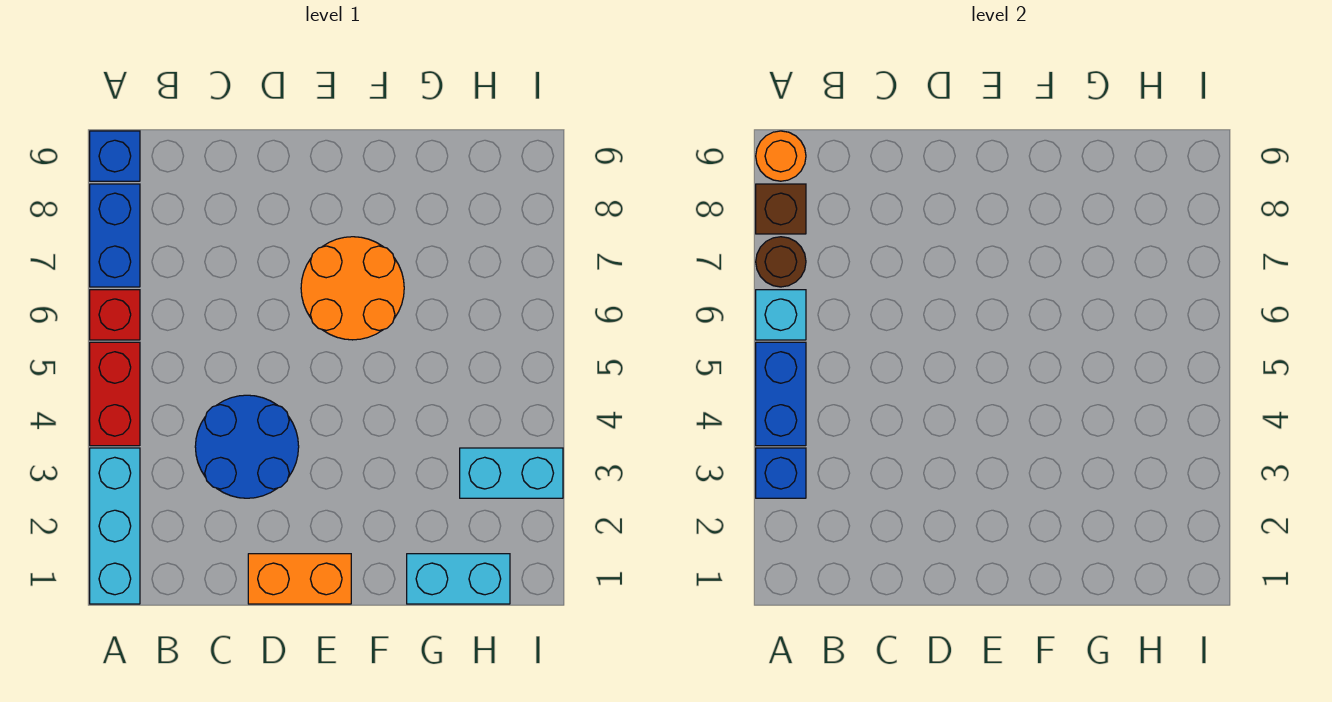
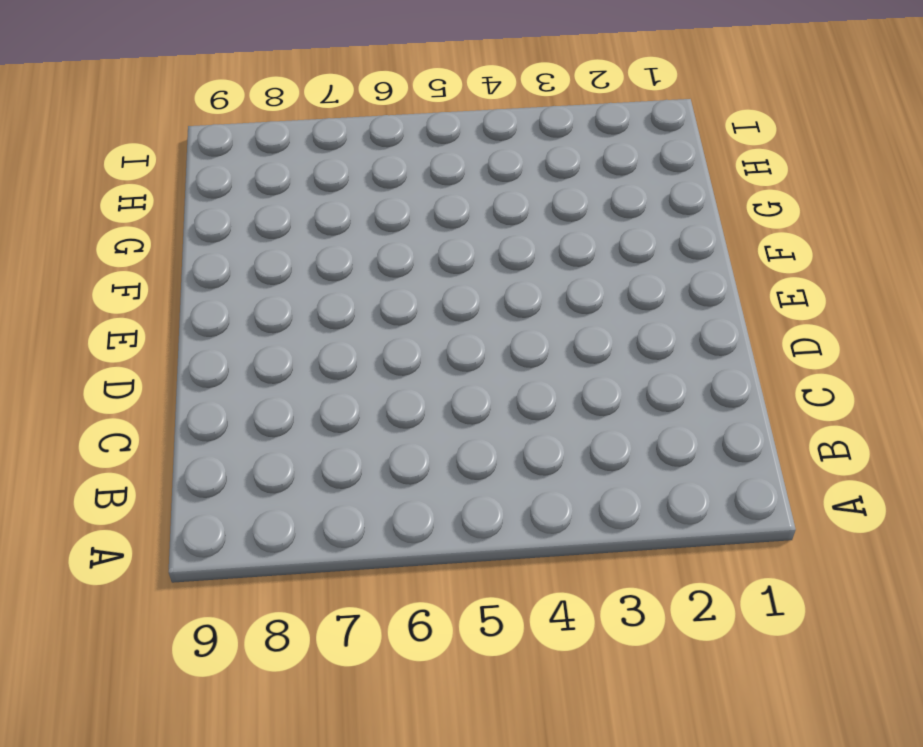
none -> cyan brick A1:A3 level 1
none -> red brick A4:A5 level 1
none -> red brick A6 level 1

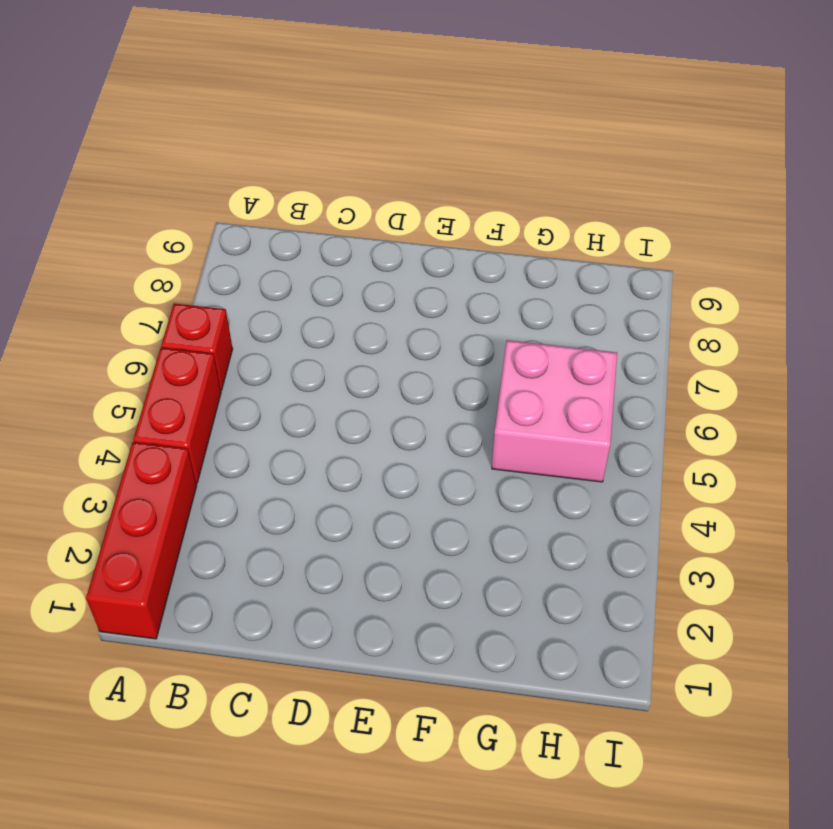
red brick A1:A3 level 1 -> cyan brick A1:A3 level 1
pink brick G5:H6 level 1 -> none
none -> blue brick A7:A8 level 1
none -> blue brick A9 level 1
none -> blue round brick C3:D4 level 1

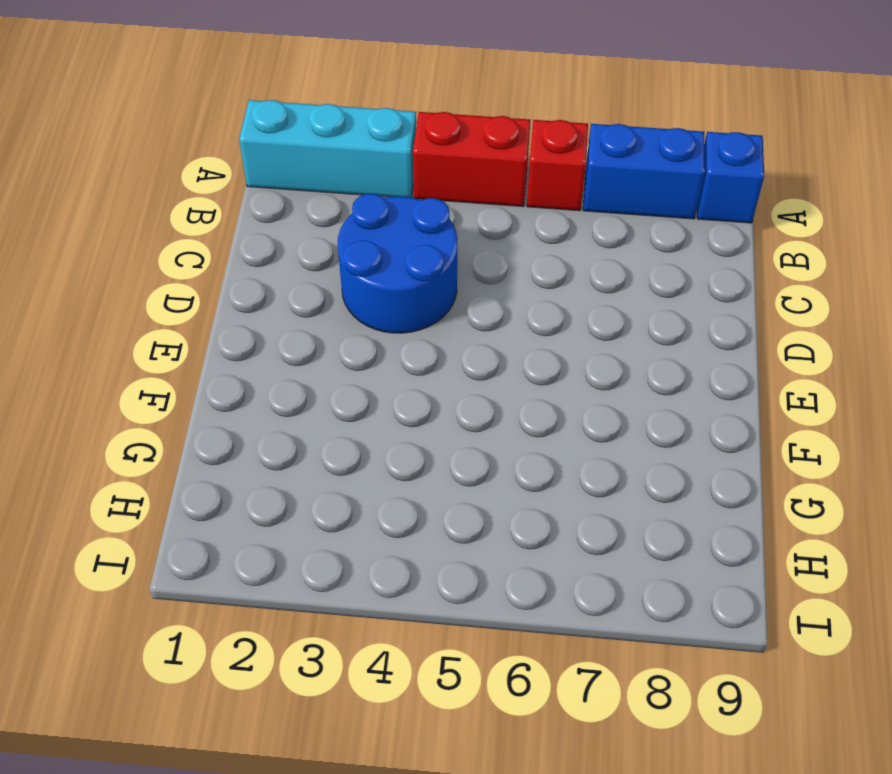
none -> orange brick D1:E1 level 1
none -> orange round brick E6:F7 level 1
none -> cyan brick G1:H1 level 1

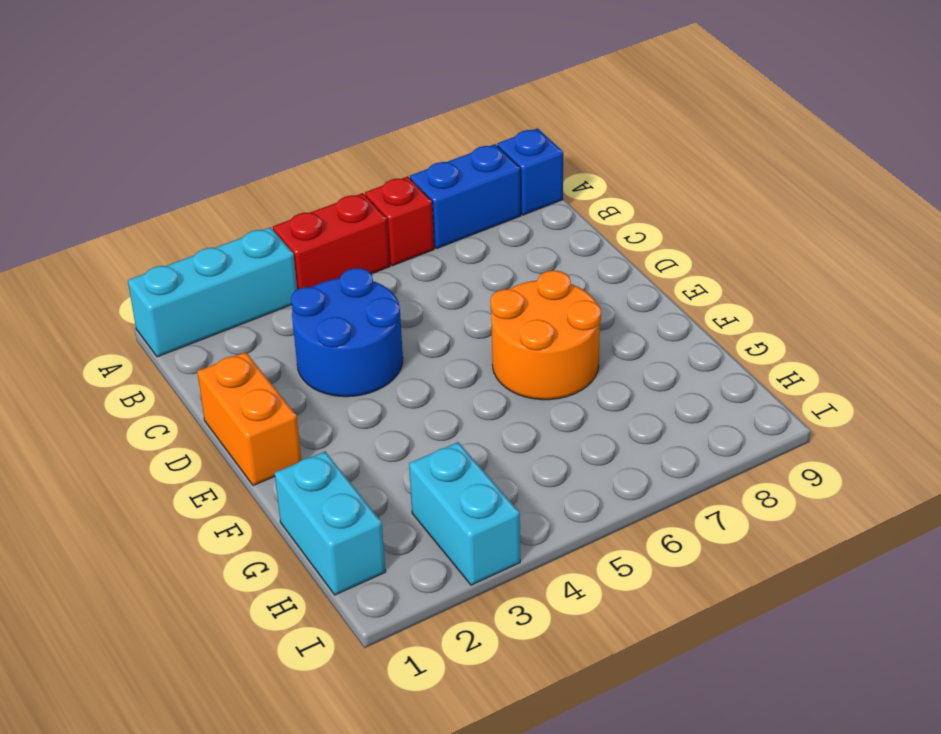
none -> blue brick A3 level 2
none -> blue brick A4:A5 level 2
none -> cyan brick A6 level 2

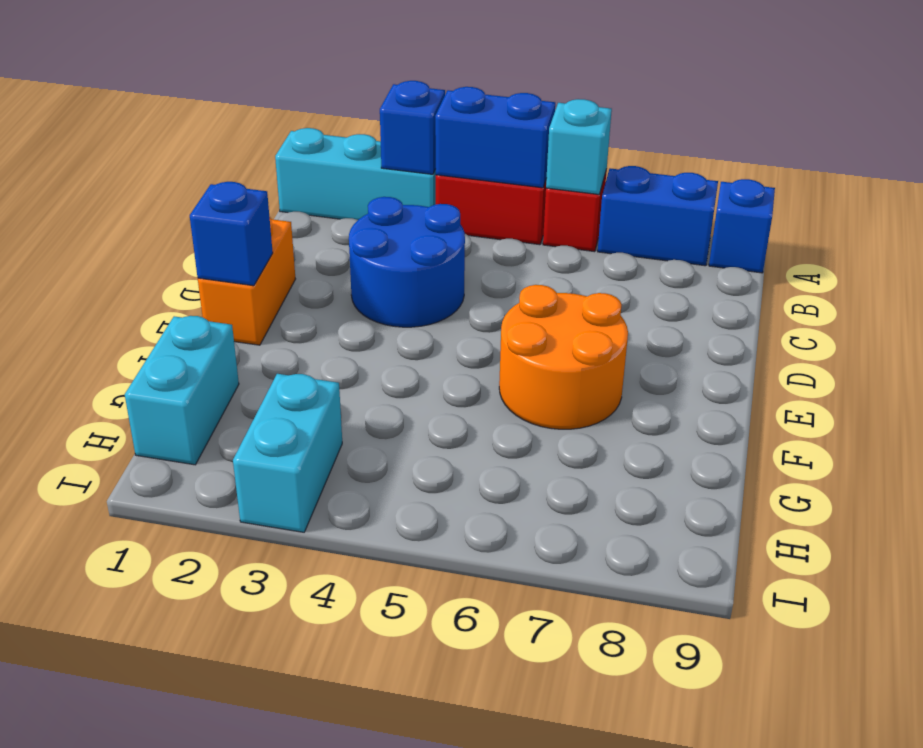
blue brick E1 level 2 -> none
none -> brown round brick A7 level 2
none -> brown brick A8 level 2
none -> orange round brick A9 level 2

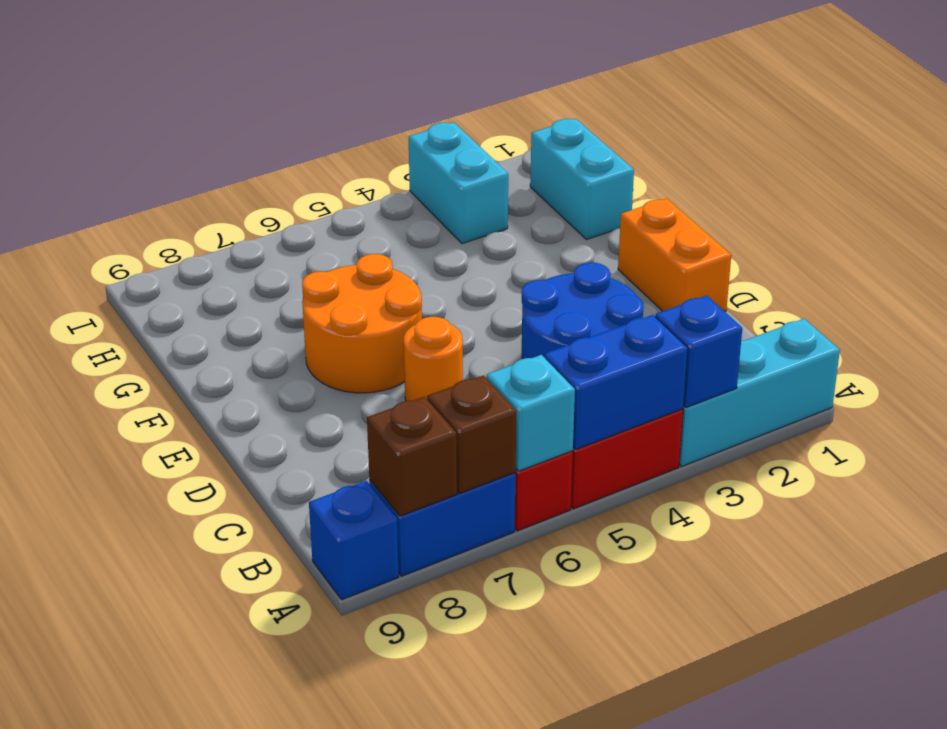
brown brick A7 level 2 -> brown round brick A7 level 2
orange round brick D6 level 1 -> orange round brick A9 level 2

